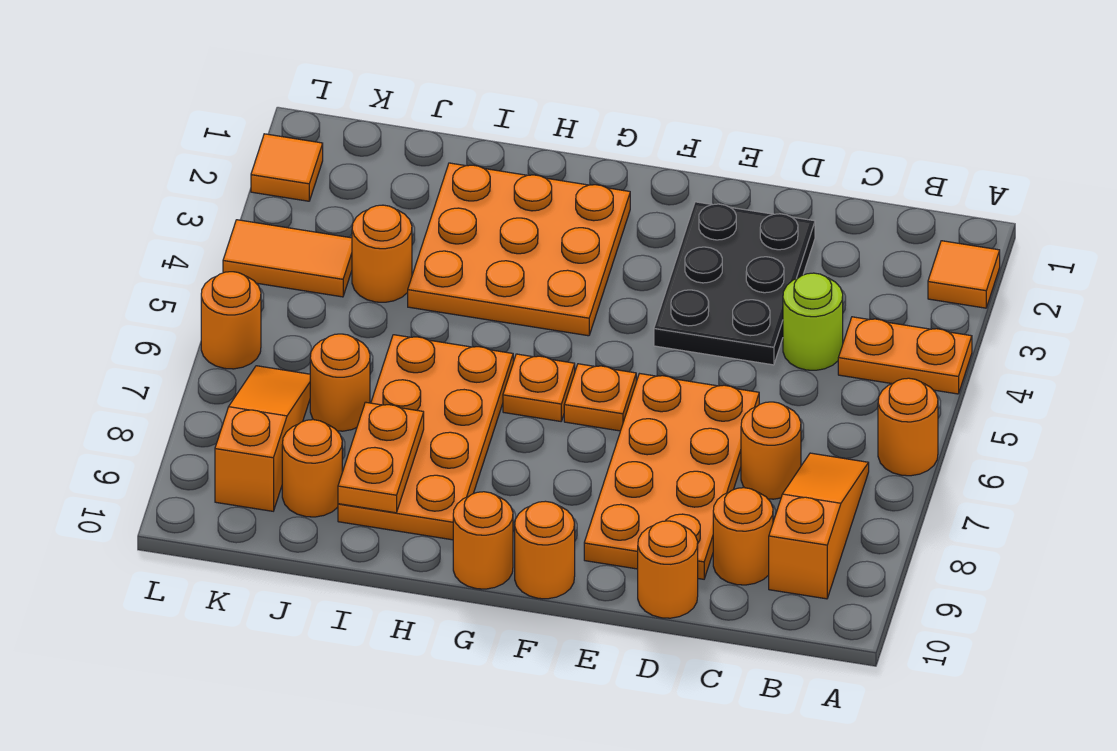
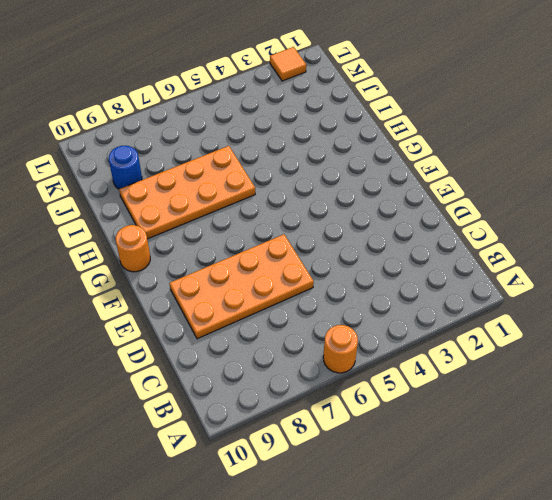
blue round brick J9 level 1 -> orange round brick J9 level 1
none -> orange tile A2 level 1
none -> orange plate A4:B4 level 1
none -> orange slope B7:B9 level 1 top 9

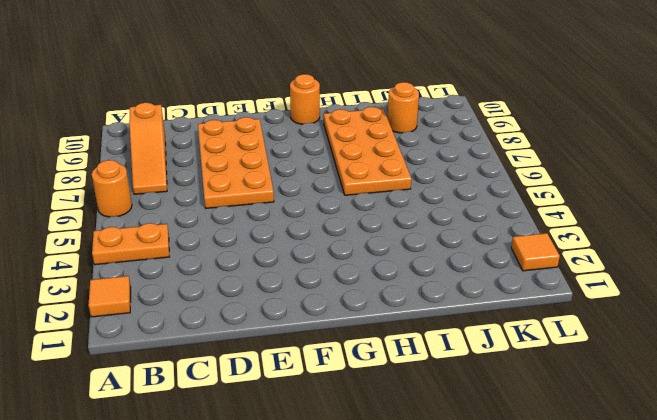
none -> lime round brick C4 level 1
none -> orange round brick C7 level 1
none -> orange round brick C9 level 1

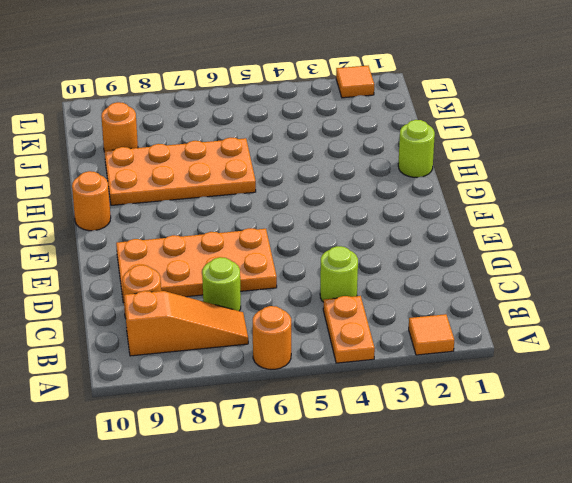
lime round brick C7 level 1 -> orange round brick C7 level 1
lime round brick H1 level 1 -> none
none -> black plate D2:E4 level 1
none -> orange round brick D10 level 1
none -> orange plate F6 level 1

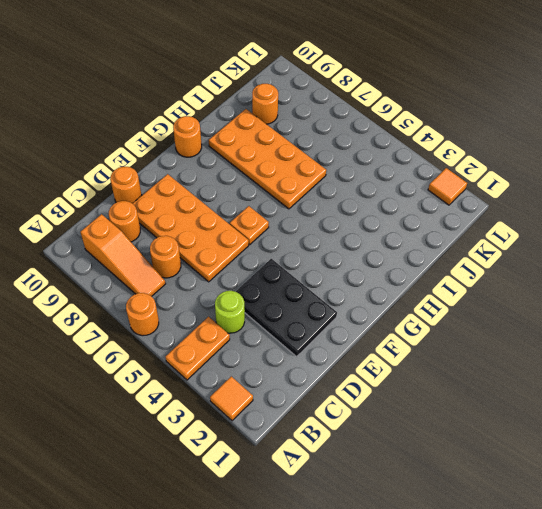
none -> orange round brick F10 level 1
none -> orange plate G2:I4 level 1
none -> orange plate G6 level 1

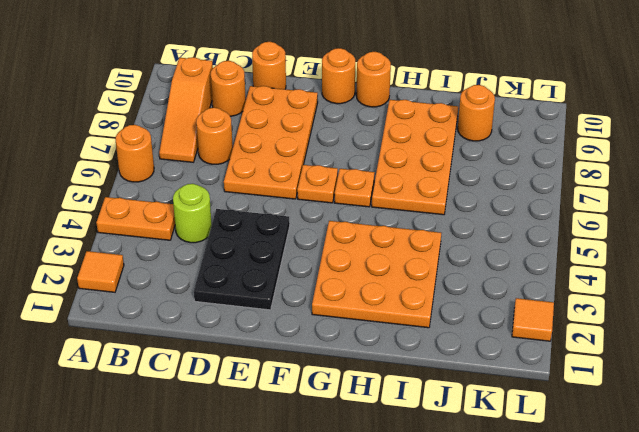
none -> orange round brick J4 level 1
none -> orange round brick J7 level 1
none -> orange tile K4:L4 level 1

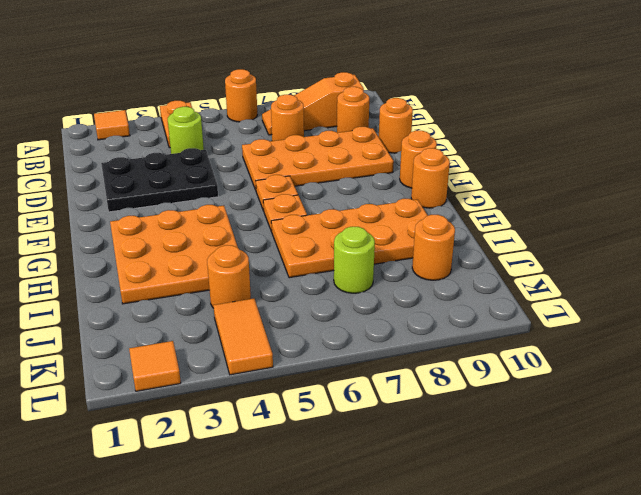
lime round brick J7 level 1 -> orange round brick J7 level 1
none -> orange slope K7:K9 level 1 top 9
none -> orange round brick L6 level 1
none -> orange plate I8:I9 level 2

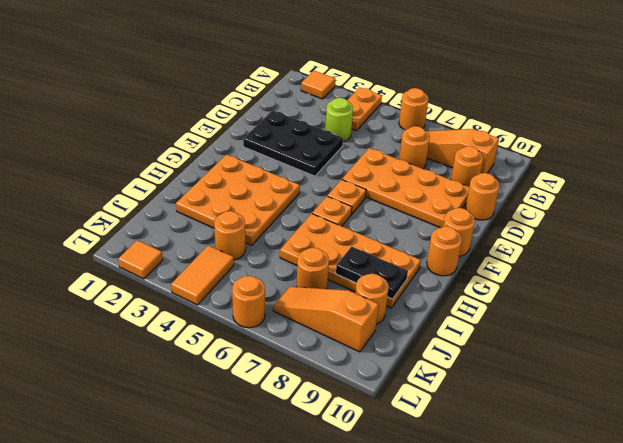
black plate I8:I9 level 2 -> orange plate I8:I9 level 2

